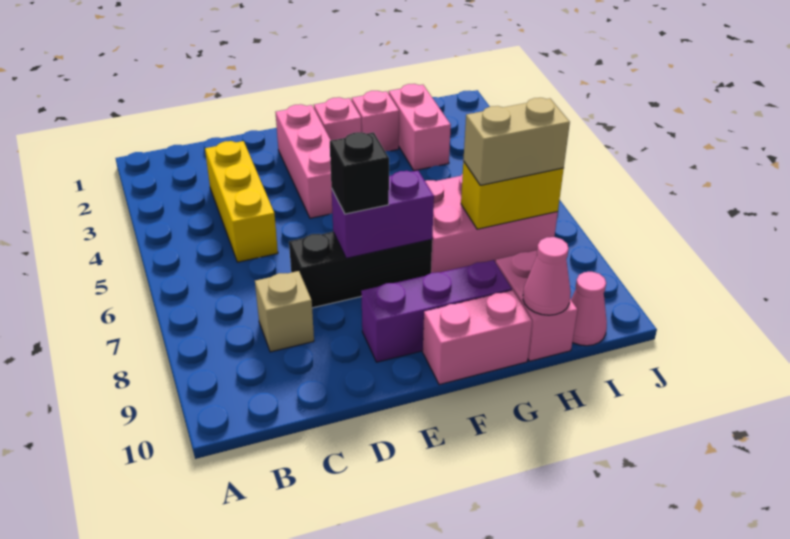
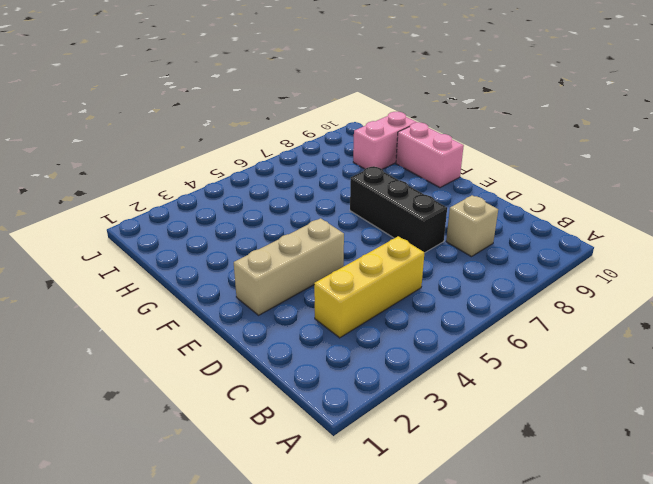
tan brick E2:E4 level 1 -> pink brick E2:E4 level 1
none -> purple brick E9:G9 level 1
none -> pink brick F2 level 1
none -> pink brick G2 level 1

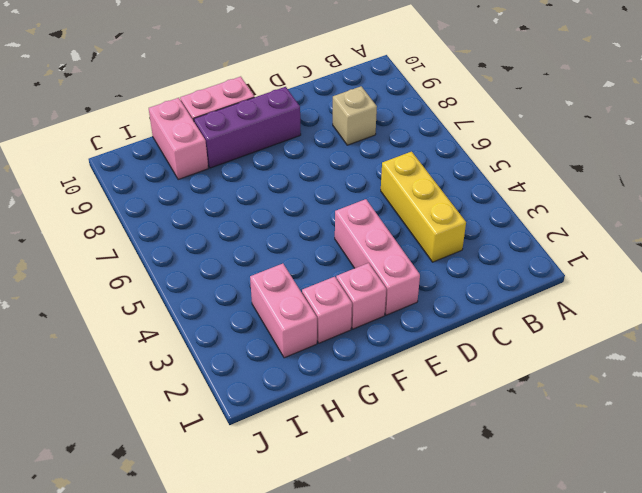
none -> black brick D7:F7 level 1
none -> pink brick G6:I7 level 1
none -> pink cone I10 level 1

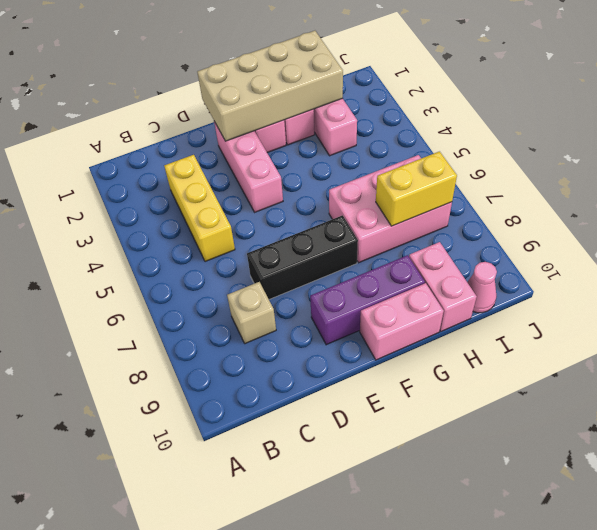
tan brick E1:H2 level 2 -> none
none -> purple brick E7:F7 level 2
none -> pink cone H10 level 2
none -> black brick E7 level 3

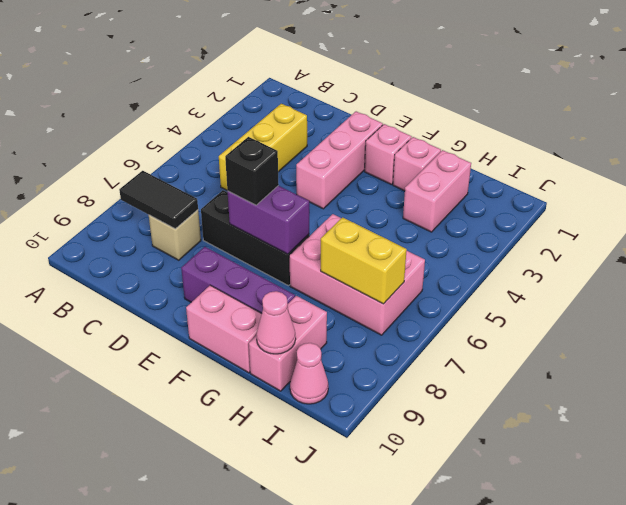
black tile B8:C8 level 2 -> none
none -> tan brick H7:I7 level 3

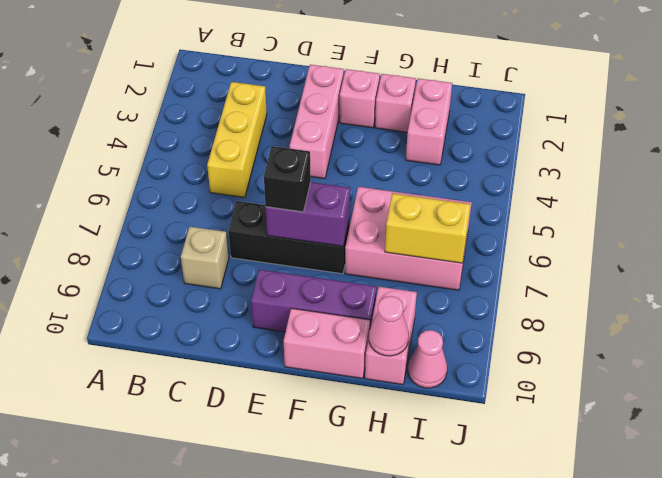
none -> tan brick H7:I7 level 3

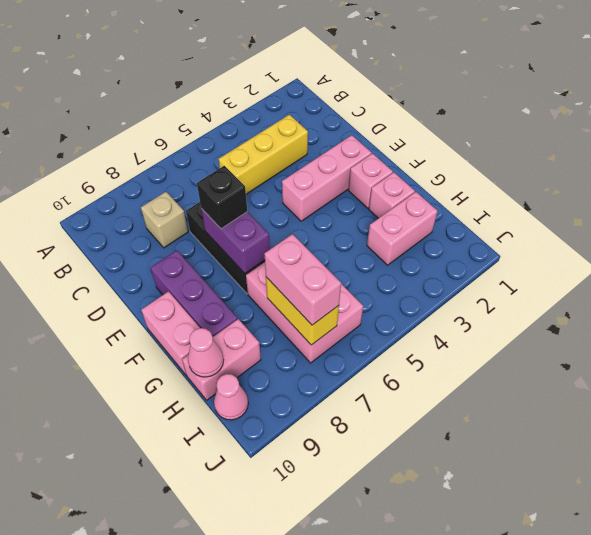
pink brick H7:I7 level 3 -> tan brick H7:I7 level 3

